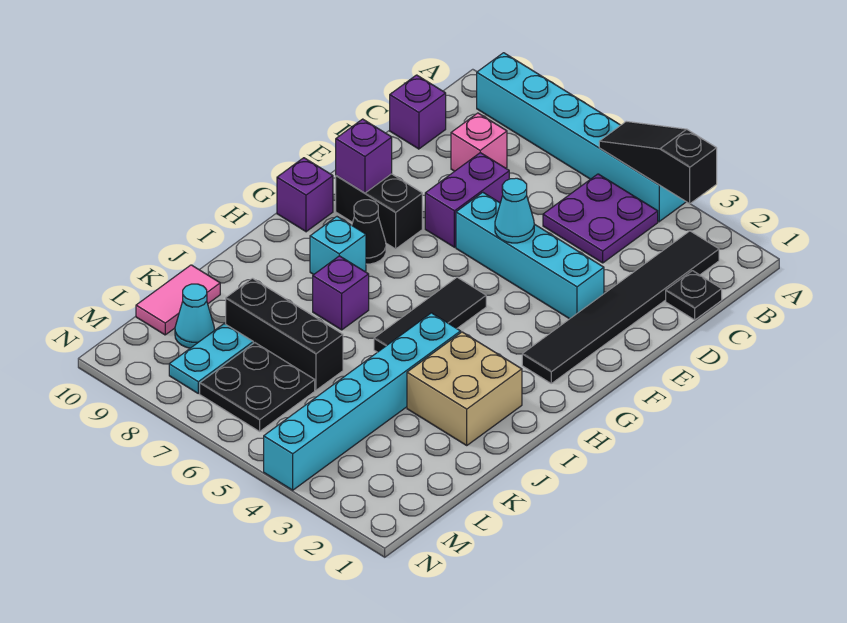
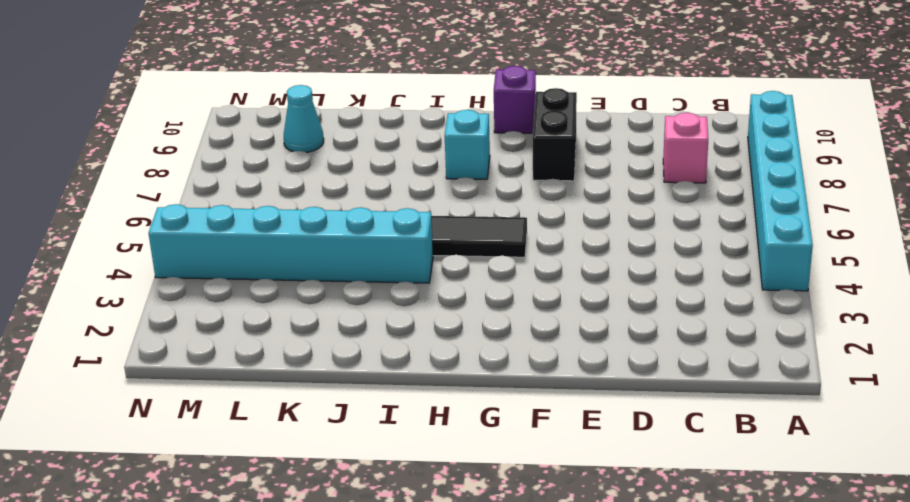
none -> black tile B2:G2 level 1
none -> purple plate B4:C5 level 1
none -> black plate C1 level 1

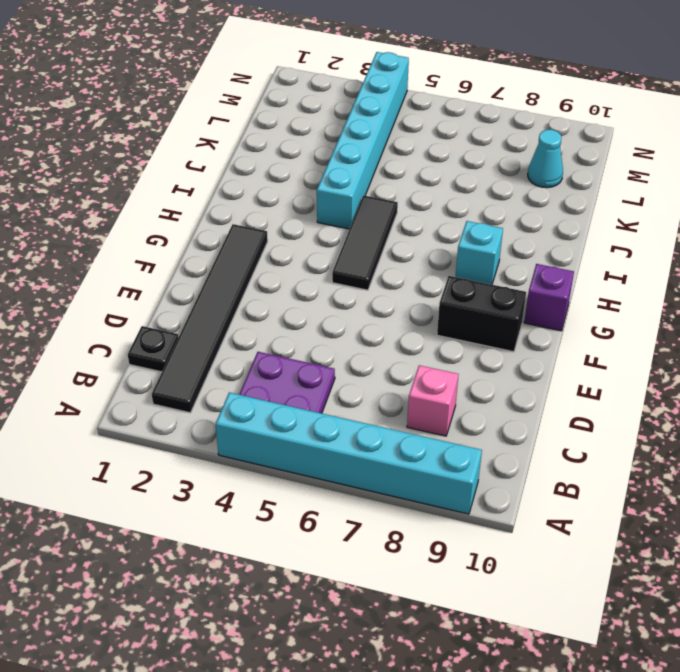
none -> purple brick C10 level 1
none -> purple brick D7:E7 level 1
none -> cyan brick E3:E6 level 1

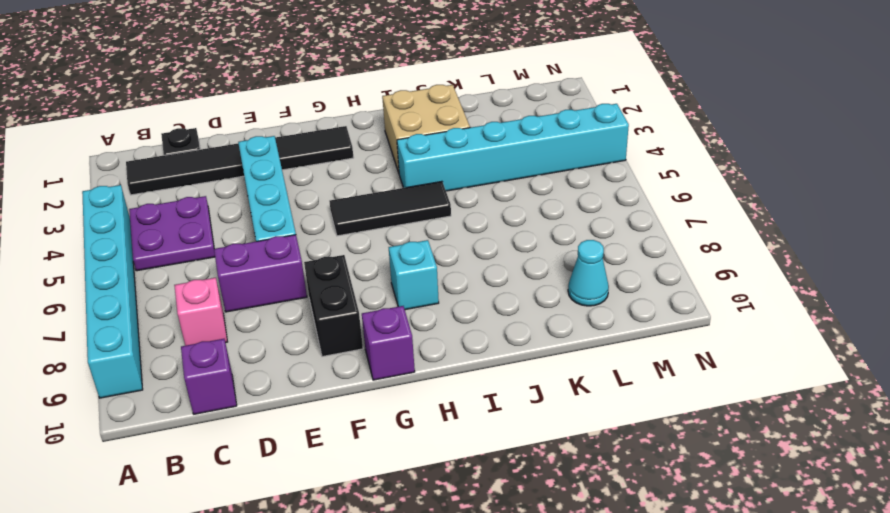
none -> black cone G8 level 1
none -> purple brick I7 level 1
none -> black brick K6:K8 level 1

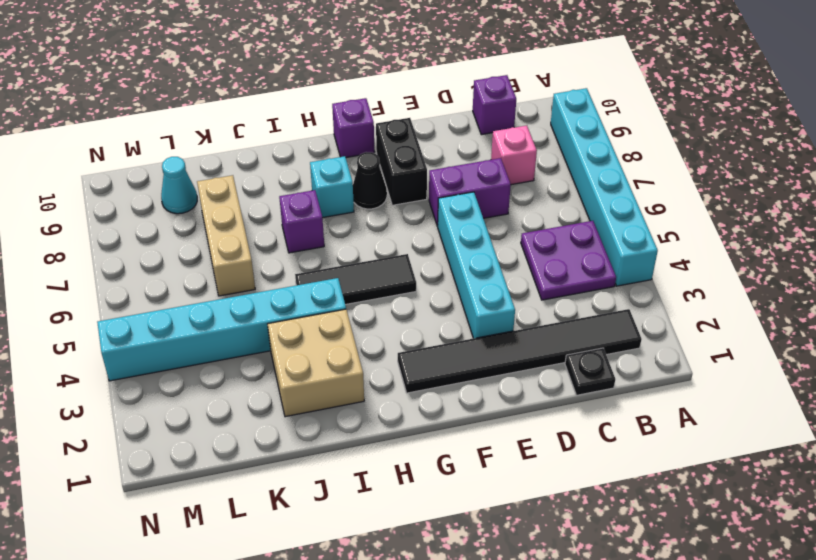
tan brick K6:K8 level 1 -> black brick K6:K8 level 1
none -> pink tile K10:L10 level 1
none -> black plate L6:M7 level 1
none -> cyan plate L8:M8 level 1

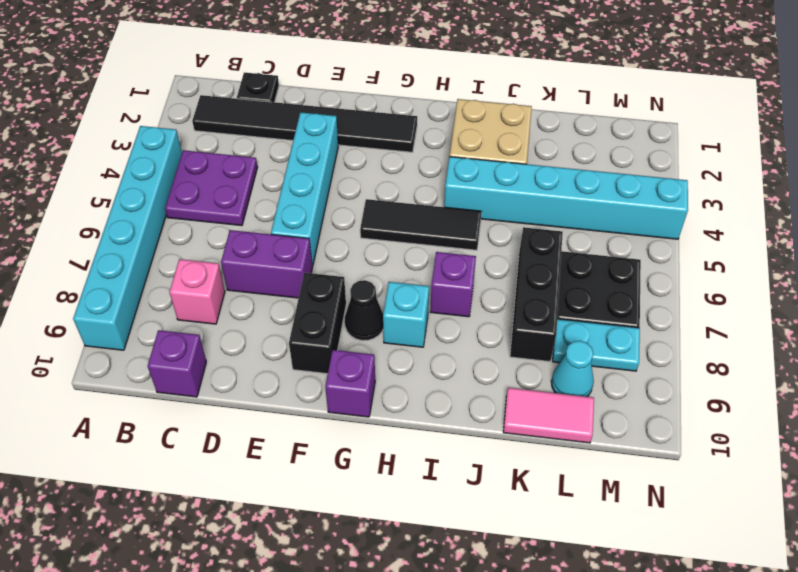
none -> black slope A3:A5 level 2 top 3
none -> cyan cone E5 level 2
none -> purple brick F9 level 2

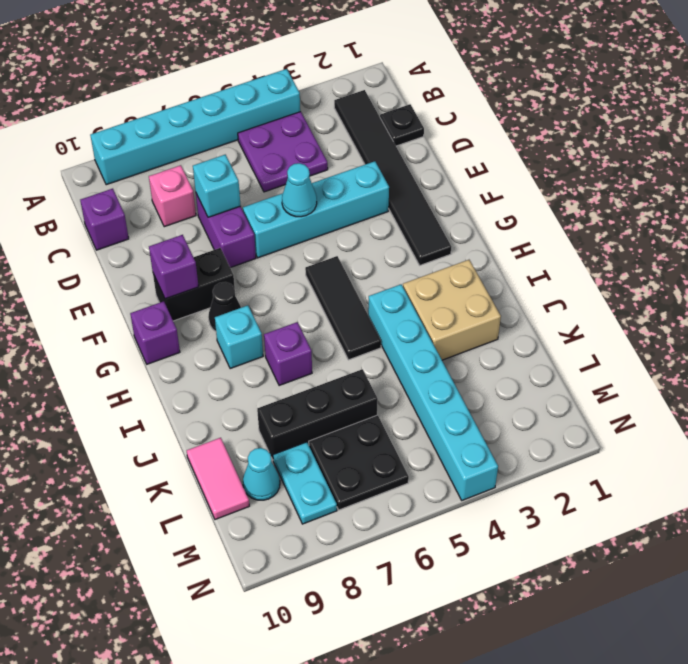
cyan brick D7 level 2 -> none
none -> black slope A3:A5 level 2 top 3

